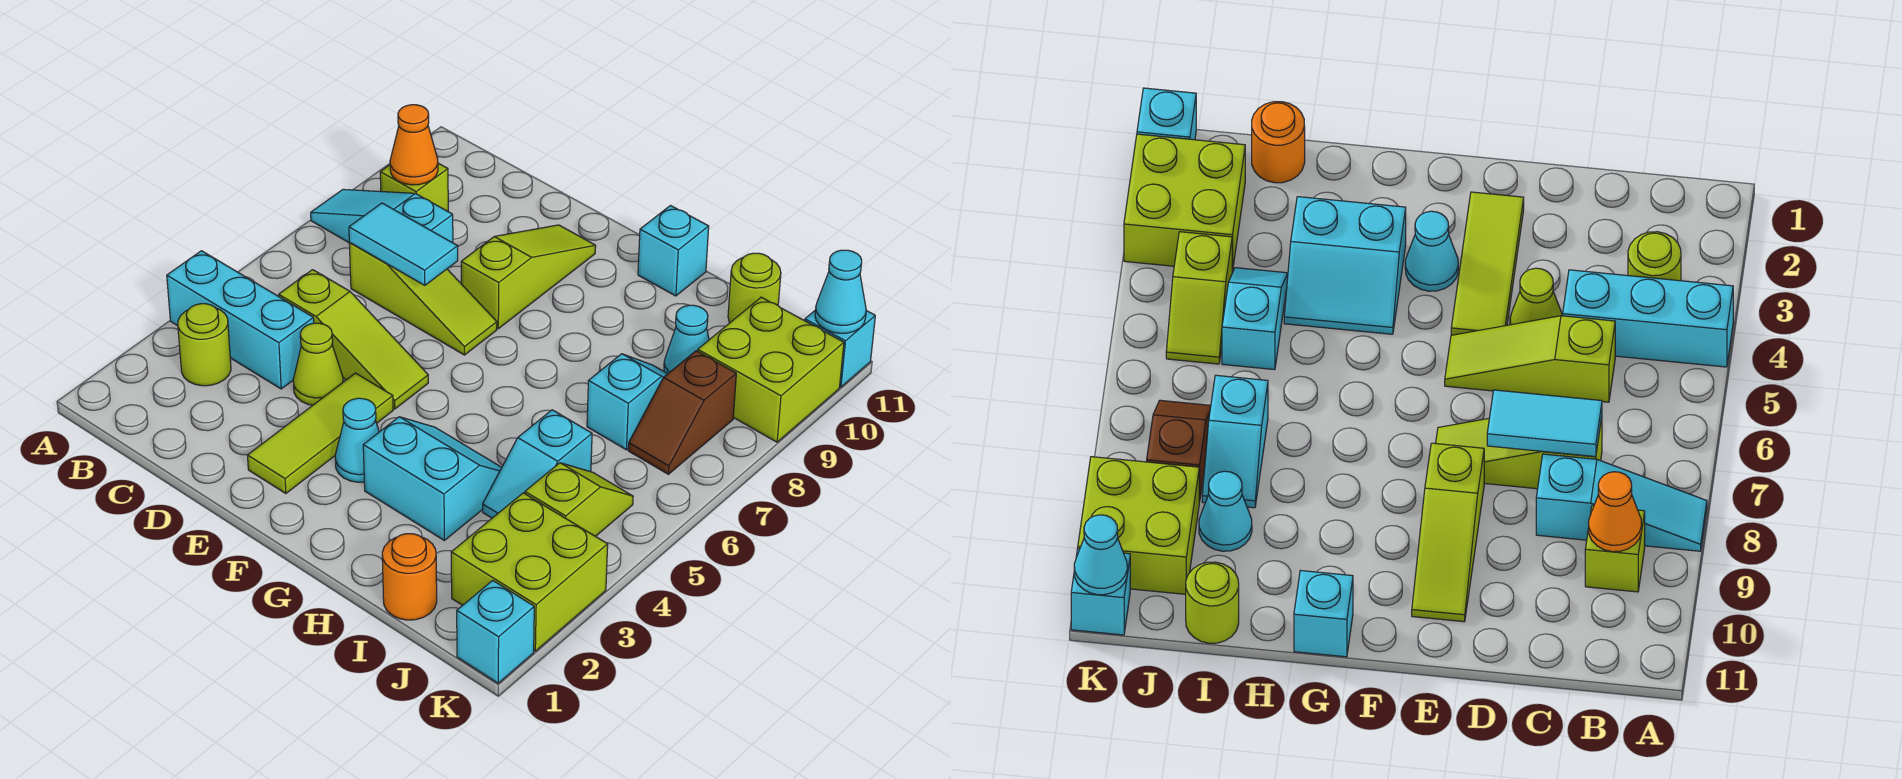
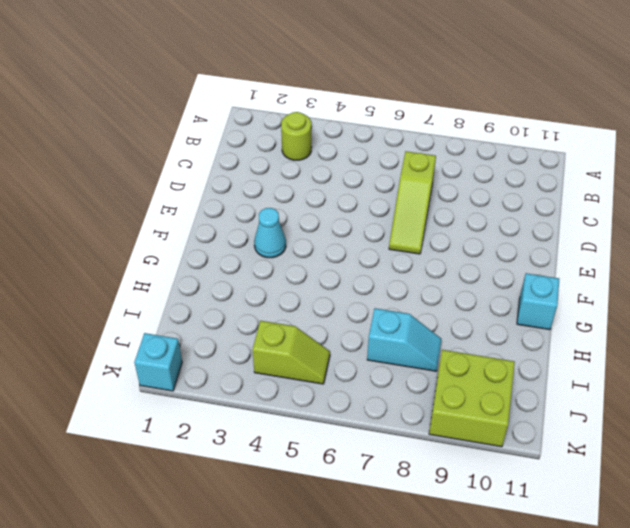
none -> cyan brick A4:C4 level 1
none -> cyan slope A8:C8 level 1 top C
none -> lime brick B9 level 1

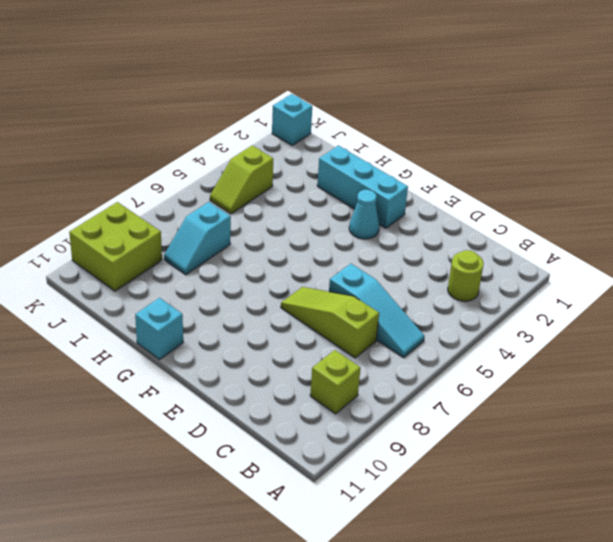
cyan slope B6:D6 level 1 top D -> cyan slope A8:C8 level 1 top C
cyan brick F2:H2 level 1 -> cyan brick A4:C4 level 1
none -> lime slope C5:E5 level 1 top C
none -> lime cone D4 level 1
none -> lime tile E2:E4 level 1

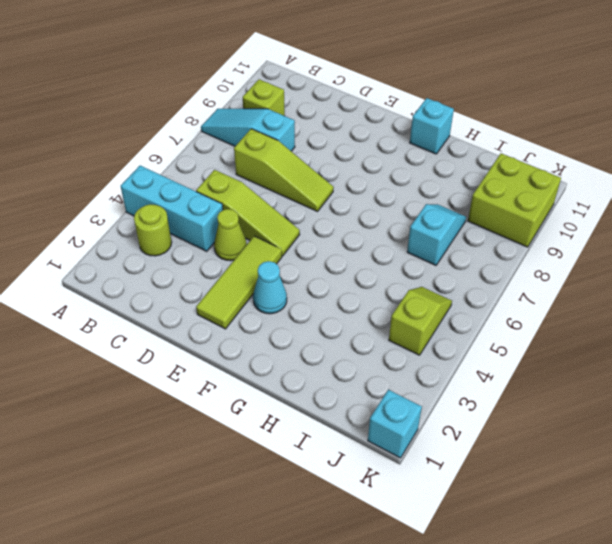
none -> lime slope E8:E10 level 1 top 8
none -> cyan slope G3:H4 level 1 top 3
none -> orange round brick I1 level 1

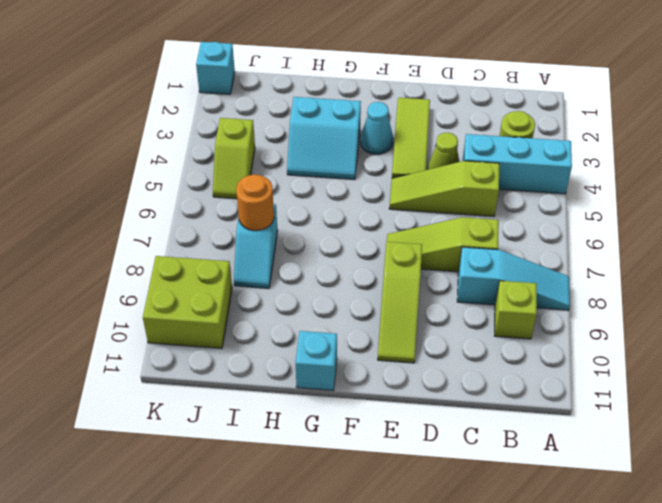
orange round brick I7 level 2 -> orange round brick I1 level 1
none -> cyan slope I4:I5 level 1 top 5
none -> cyan cone I9 level 1
none -> lime round brick I11 level 1

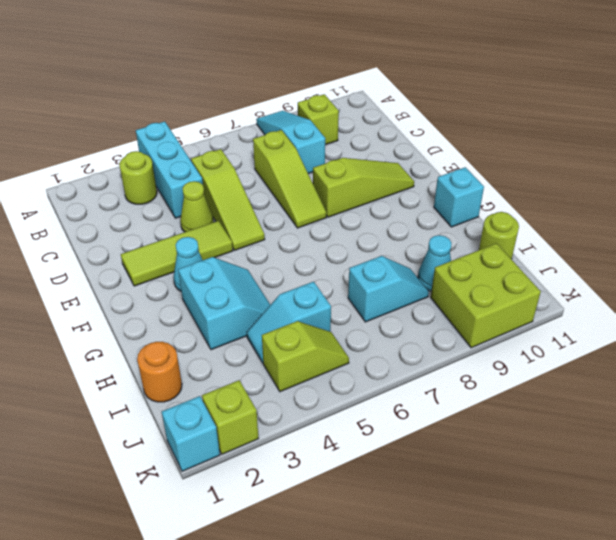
lime brick K2 level 1 -> lime brick J2:K3 level 1
none -> brown slope J7:J8 level 1 top 8
none -> cyan brick K11 level 1
none -> orange cone B9 level 2

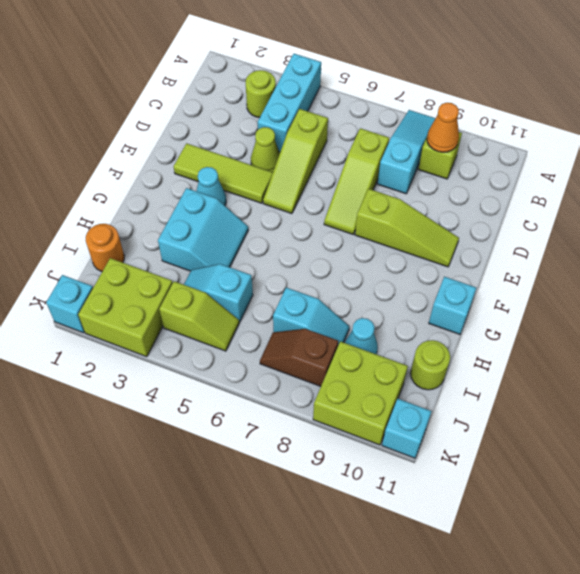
none -> cyan tile C7:D7 level 2
none -> cyan cone K11 level 2

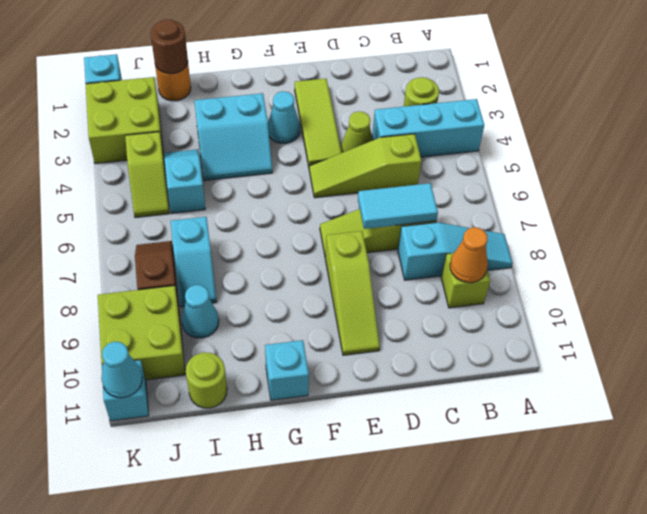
brown round brick I1 level 2 -> none

